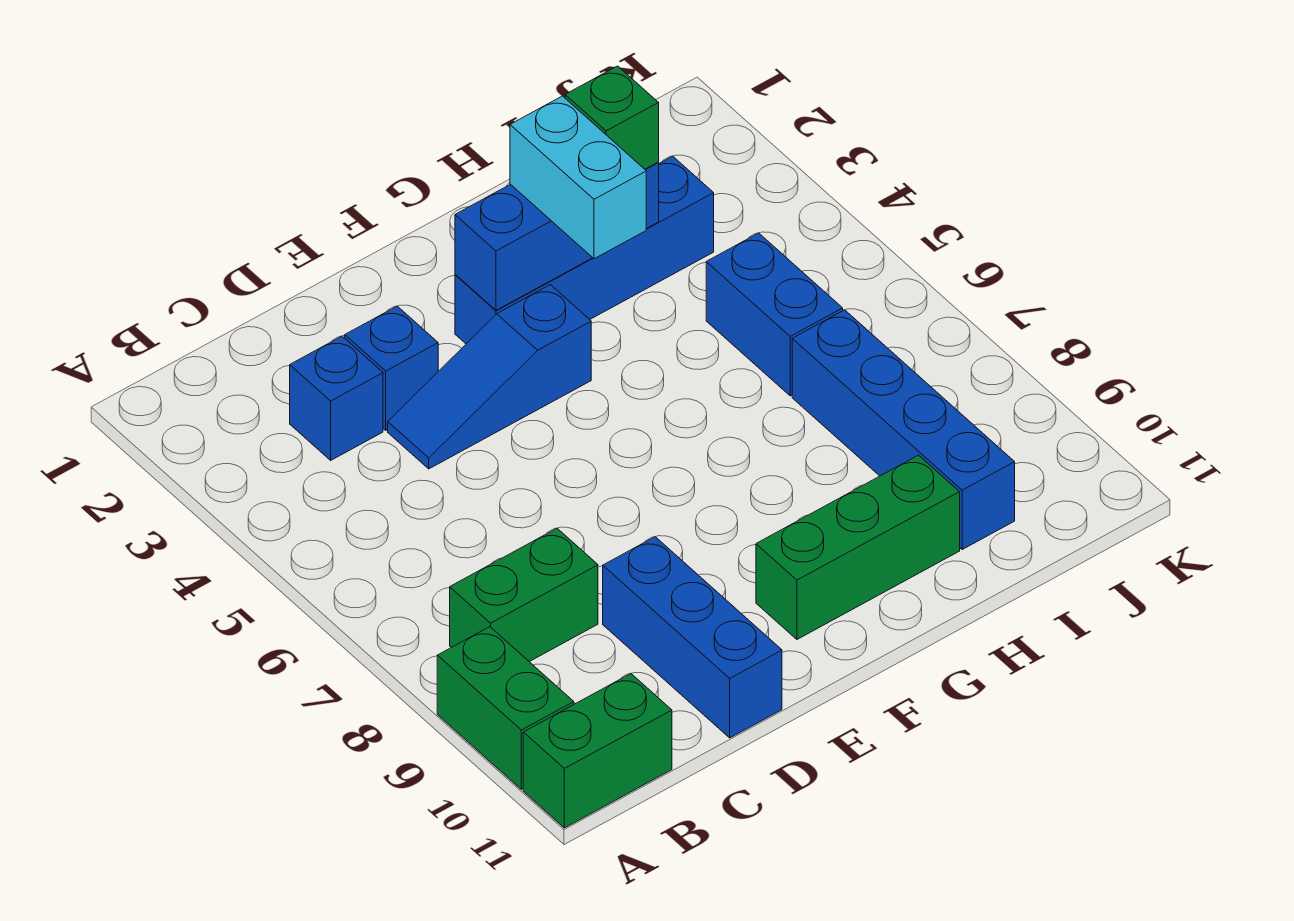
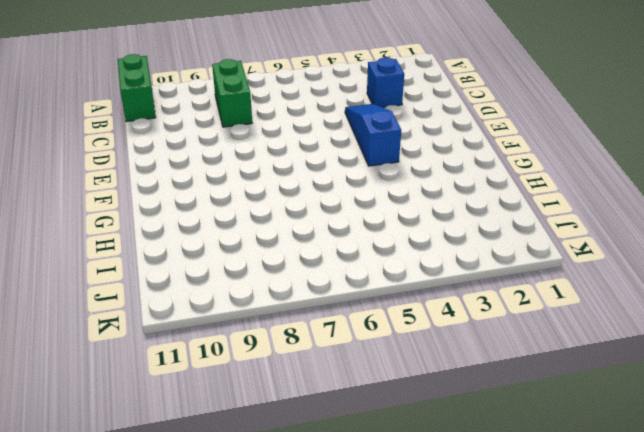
none -> green brick A9:A10 level 1
none -> blue brick D3 level 1
none -> blue brick D9:D11 level 1

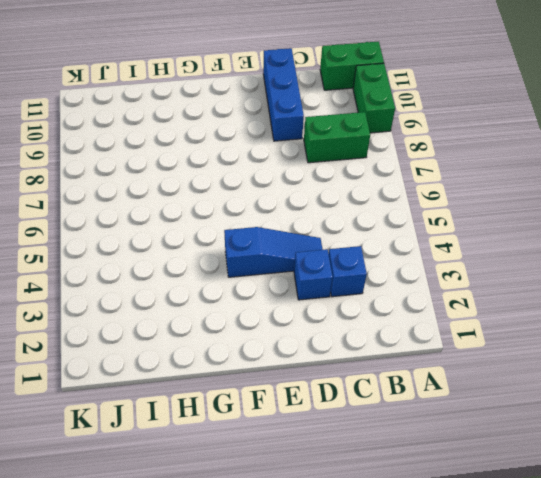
none -> blue brick F3:I3 level 1
none -> green brick F10:H10 level 1
none -> blue brick I5:I6 level 1

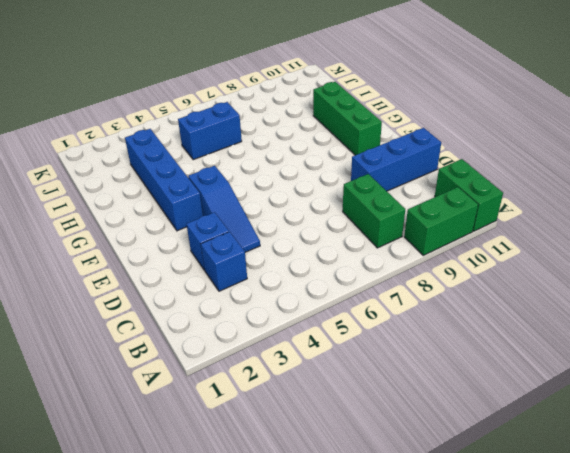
none -> blue brick I7:I10 level 1
none -> blue brick F3:H3 level 2
none -> cyan brick G3:G4 level 3

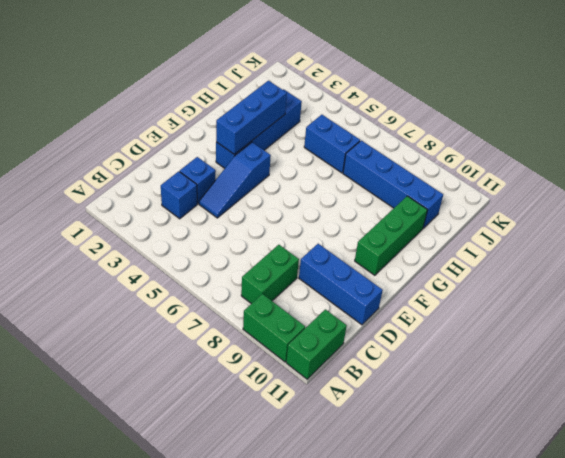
none -> cyan brick G3:G4 level 3
none -> green brick H3 level 3

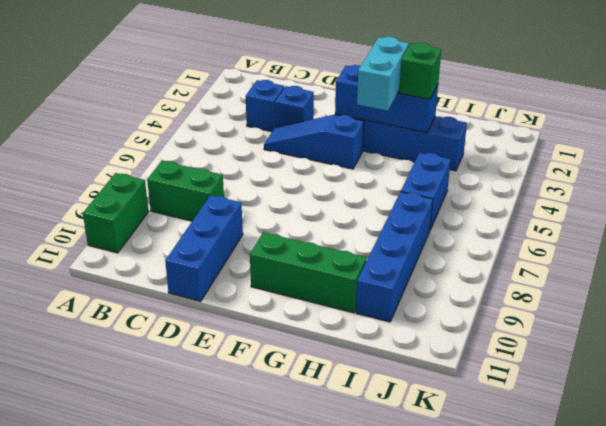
none -> green brick A11:B11 level 1

